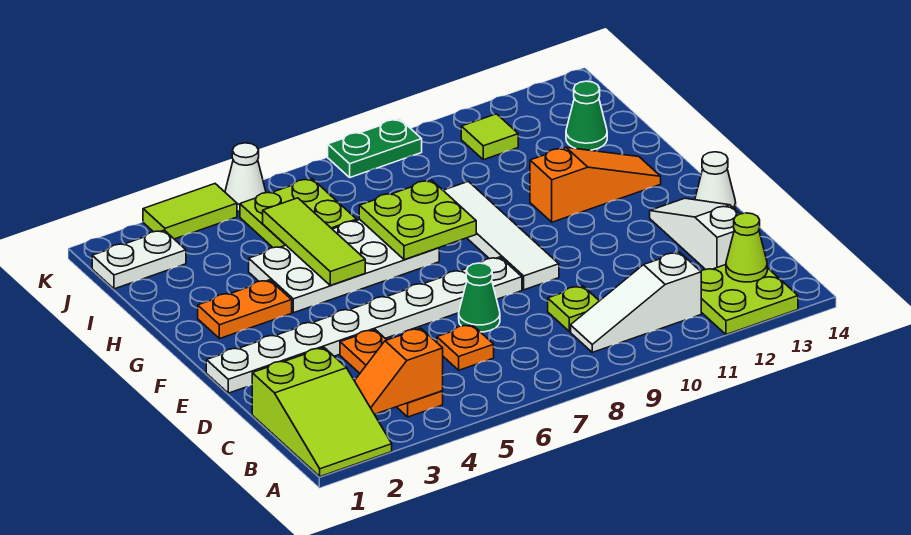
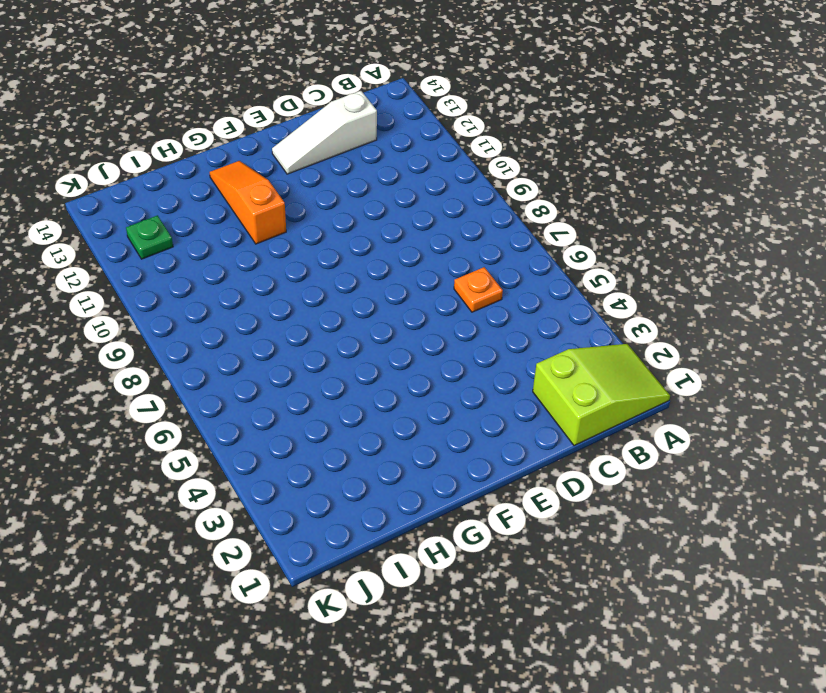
green plate J12 level 1 -> none
none -> lime plate A12:B13 level 1
none -> orange plate B4:D4 level 1
none -> white slope B9:B11 level 1 top 11

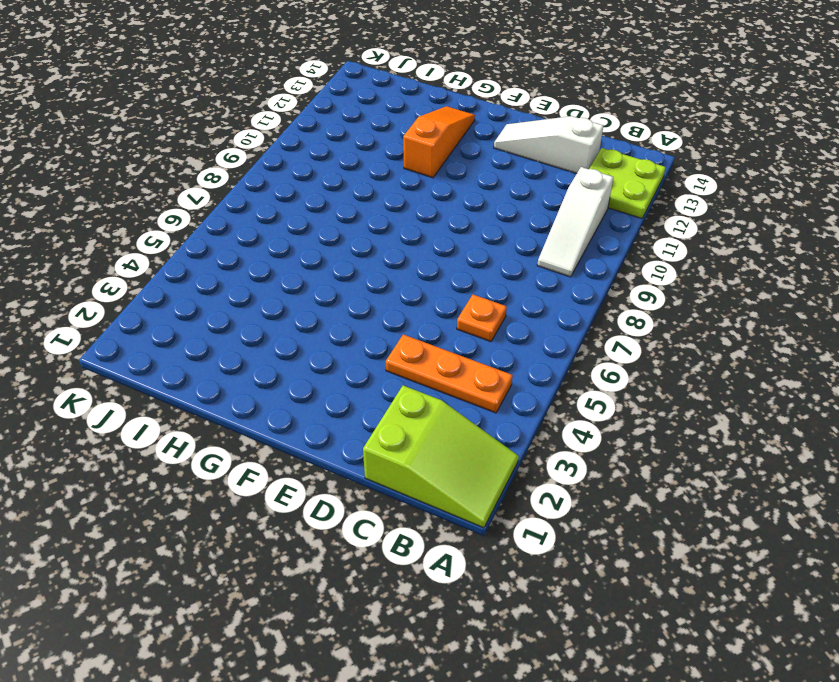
none -> lime plate C9 level 1
none -> green cone D7 level 1
none -> white plate E1:E8 level 1

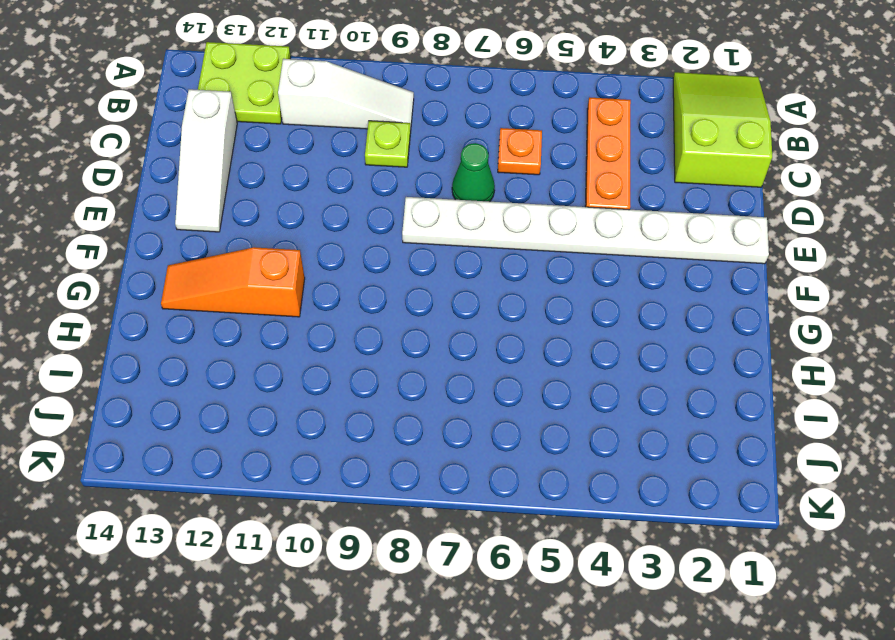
none -> white tile E9:H9 level 1
none -> white cone E14 level 1
none -> orange plate G2:G3 level 1

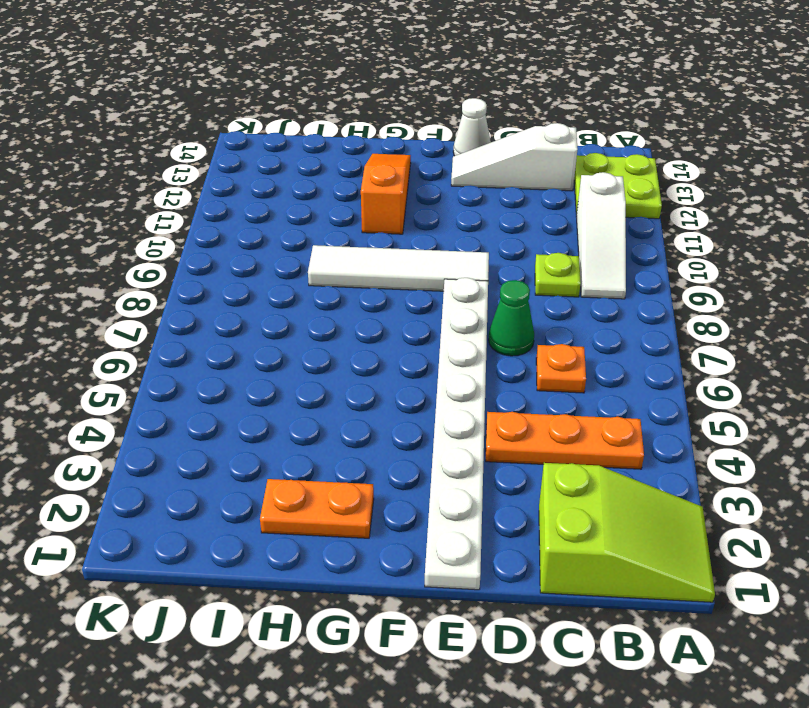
orange plate G2:H2 level 1 -> orange plate G2:G3 level 1
none -> white plate G4:H7 level 1
none -> lime plate I5:J6 level 1
none -> green cone I13 level 1

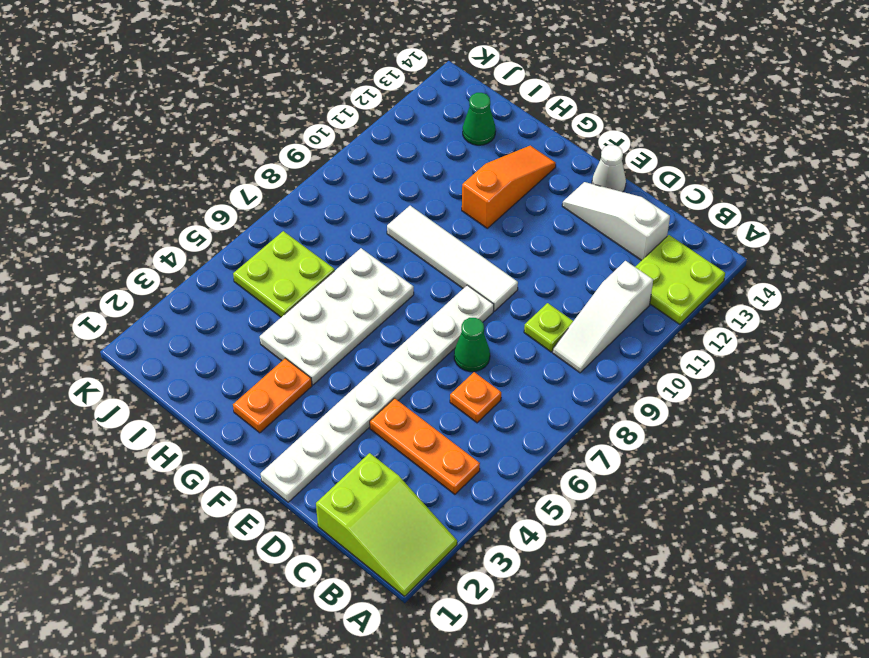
none -> white plate J1:J2 level 1
none -> lime tile J11 level 1
none -> lime tile K3:K4 level 1

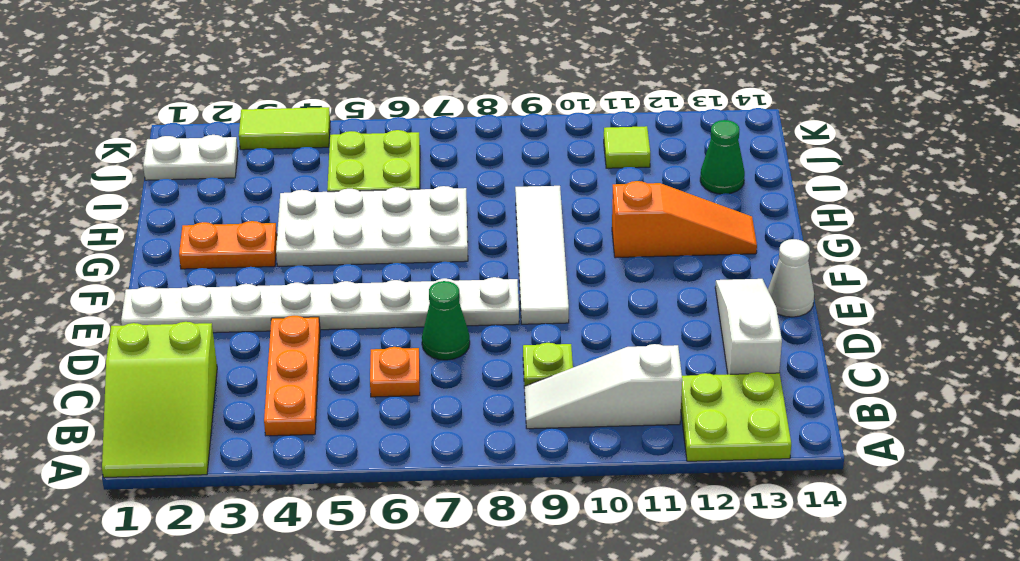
none -> white cone K5 level 1
none -> green plate K8:K9 level 1
none -> orange slope B3:B4 level 2 top 4

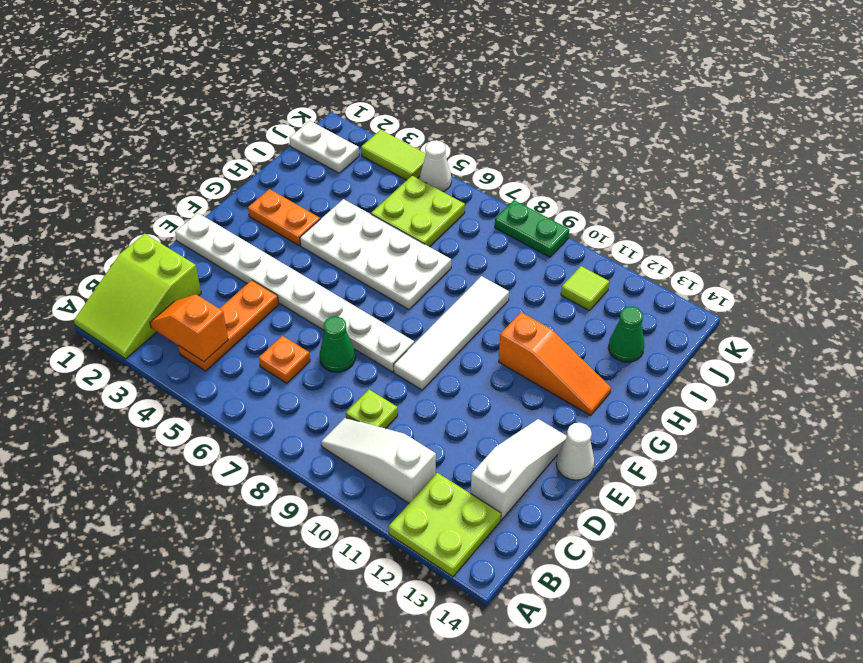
none -> lime cone B13 level 2
none -> lime tile G5:I5 level 2
none -> lime plate G7:H8 level 2

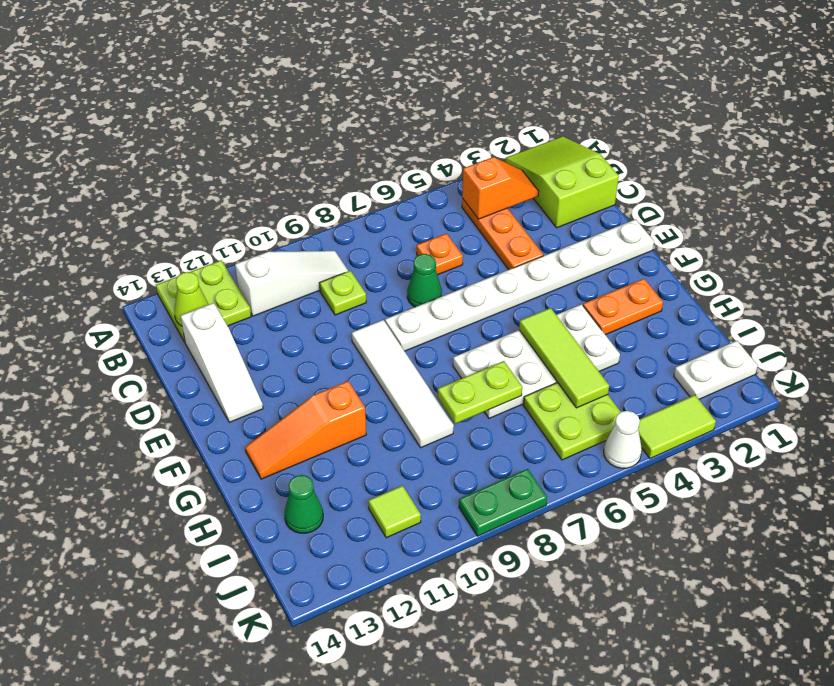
lime plate H7:H8 level 2 -> lime plate G7:H8 level 2
none -> white cone E14 level 1

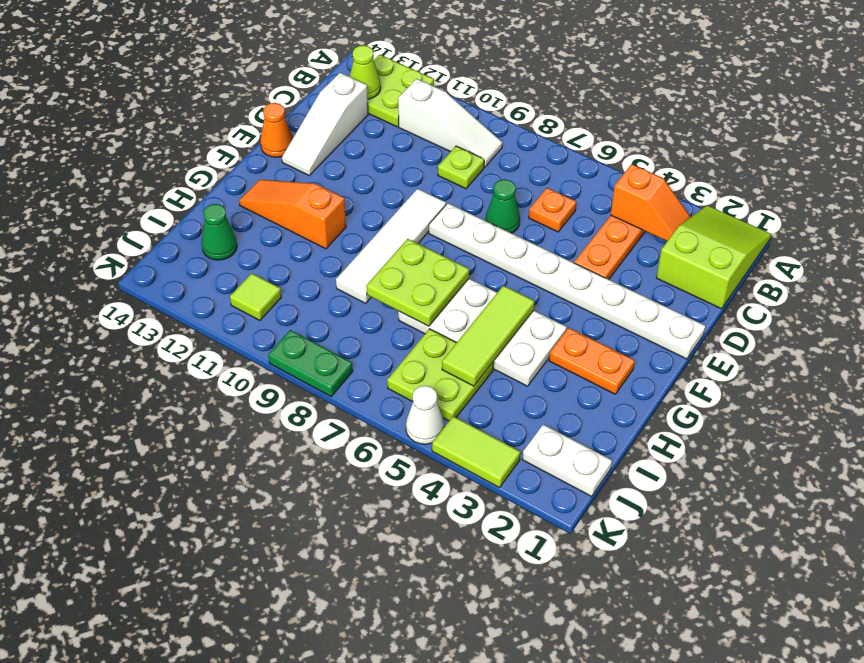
orange cone E14 level 1 -> white cone E14 level 1

